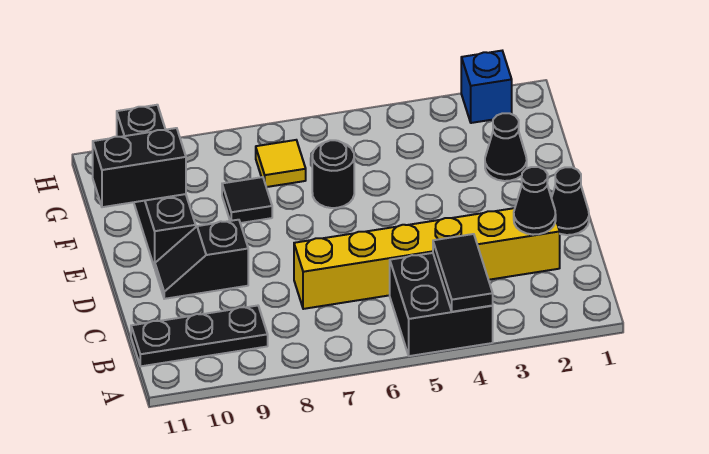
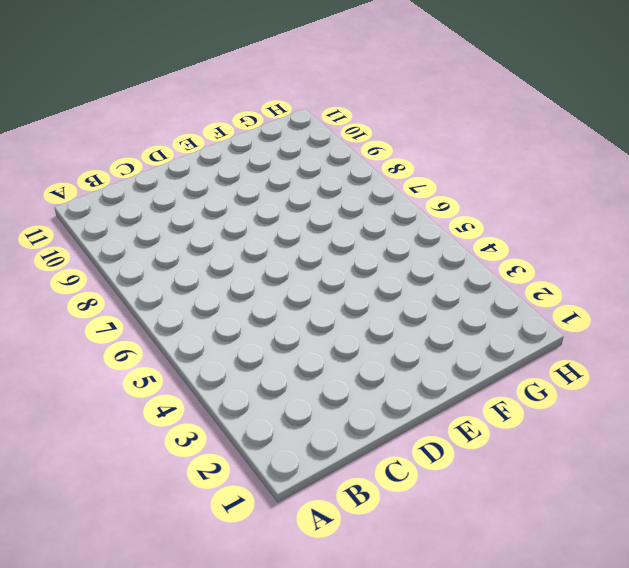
none -> black brick A4:B5 level 1
none -> black plate B9:B11 level 1
none -> yellow brick C2:C7 level 1

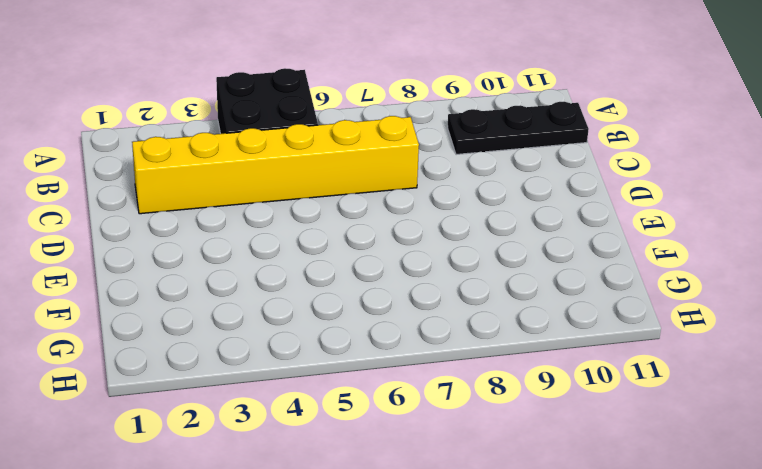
none -> black cone D1 level 1
none -> black slope D9:D10 level 1 top 9
none -> black brick E10:H10 level 1

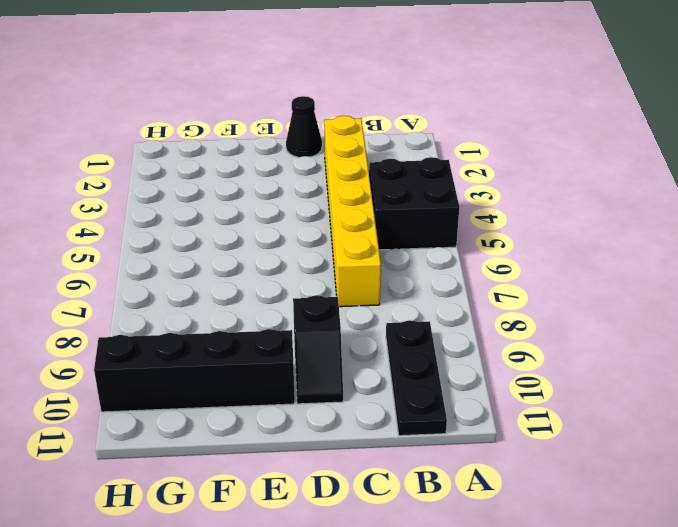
none -> black cone F2 level 1
none -> black round brick F6 level 1
none -> black tile F8 level 1

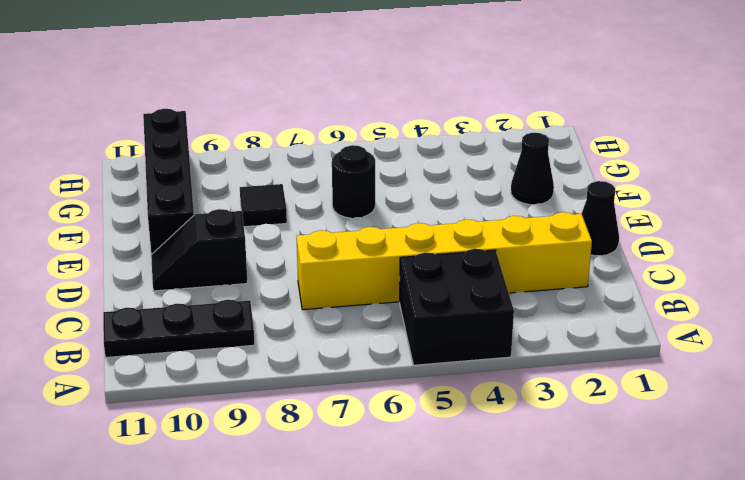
none -> yellow tile G7 level 1
none -> blue brick H2 level 1
none -> black tile A4:B4 level 2

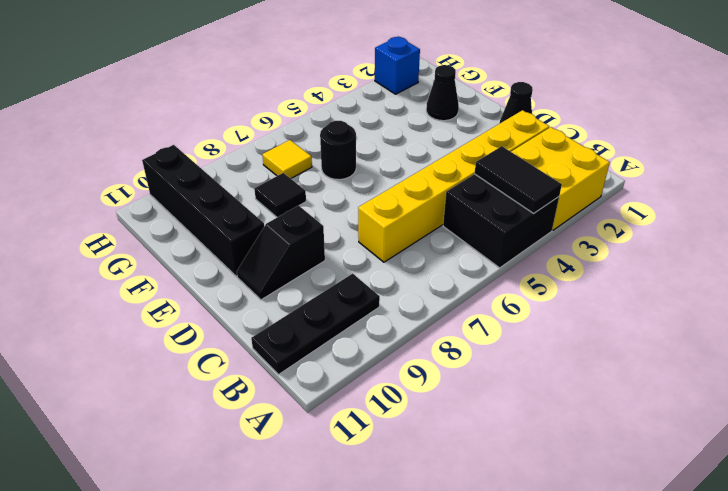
yellow brick A2:B3 level 1 -> none
none -> black cone C2 level 2
none -> black brick F10:F11 level 2

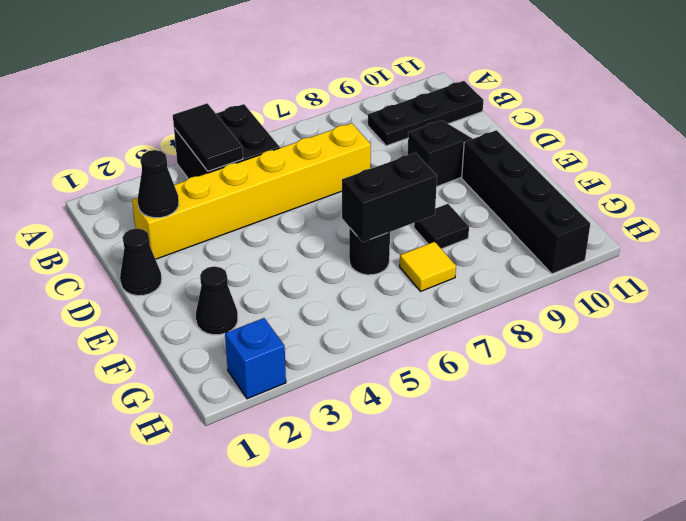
black brick F6:F7 level 2 -> black brick F10:F11 level 2

